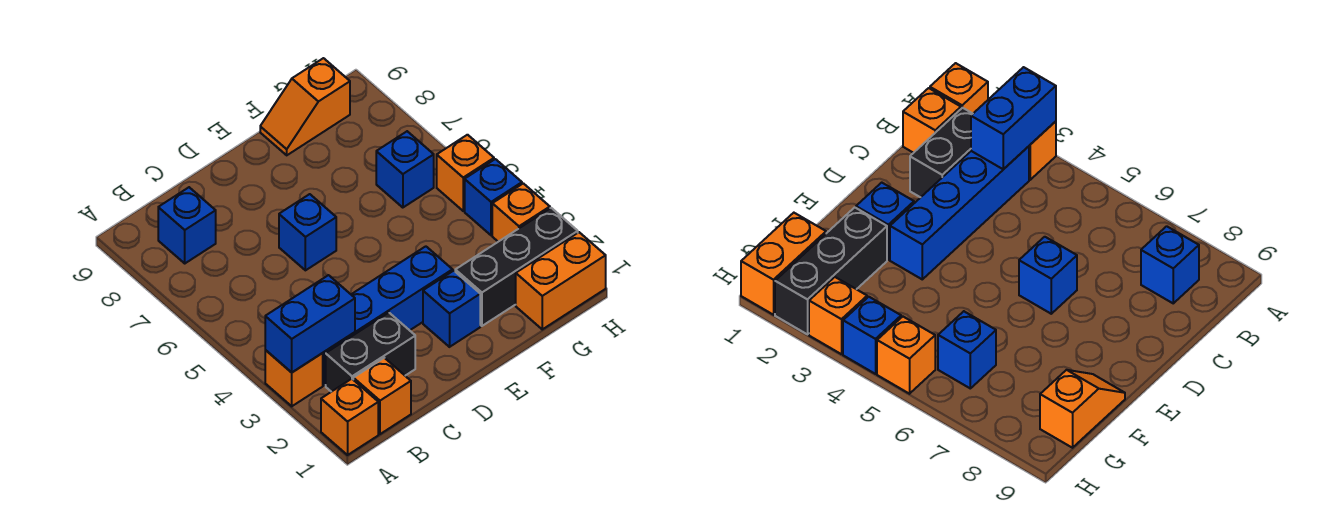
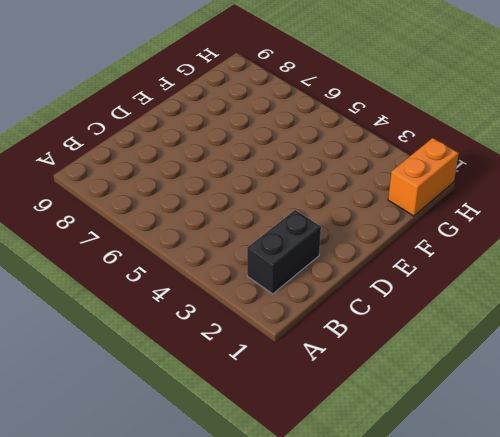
none -> orange brick A1 level 1
none -> orange brick A3 level 1
none -> orange brick B1 level 1

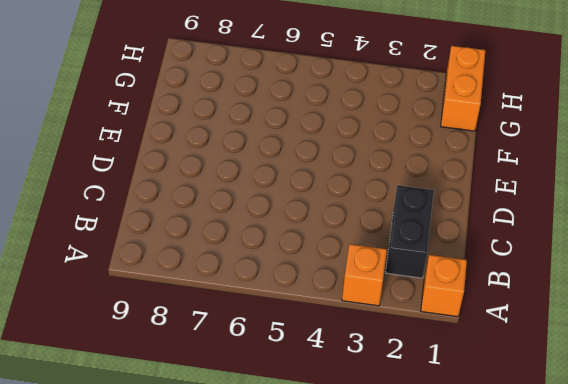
none -> orange brick B1 level 1
none -> blue brick B3:E3 level 1
none -> blue brick B8 level 1

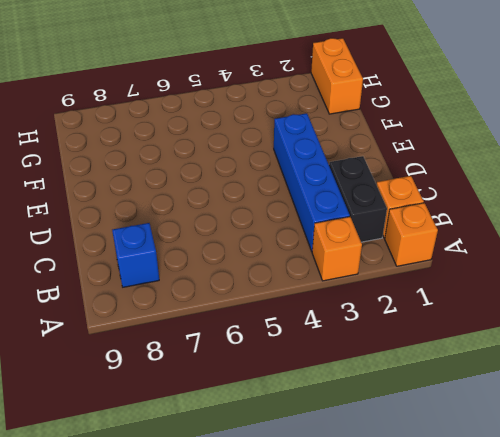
none -> blue brick D6 level 1
none -> blue brick E2 level 1
none -> black brick F2:H2 level 1

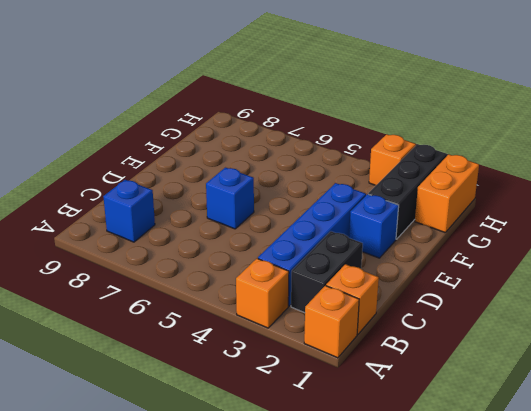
none -> orange slope F9:G9 level 1 top G
none -> blue brick G6 level 1
none -> blue brick H4 level 1

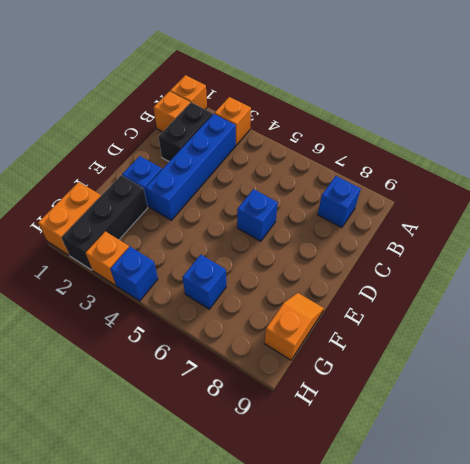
none -> orange brick H5 level 1
none -> blue brick A3:B3 level 2

